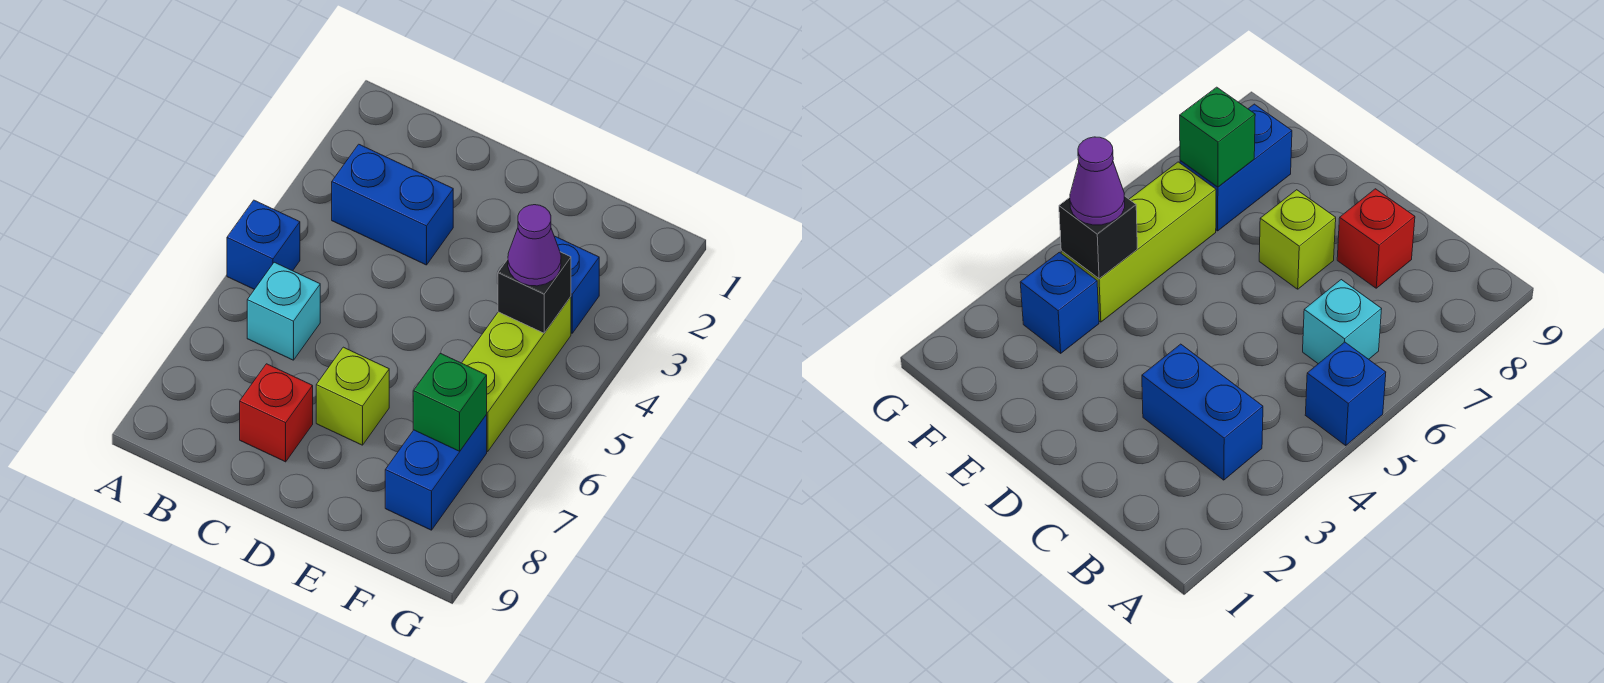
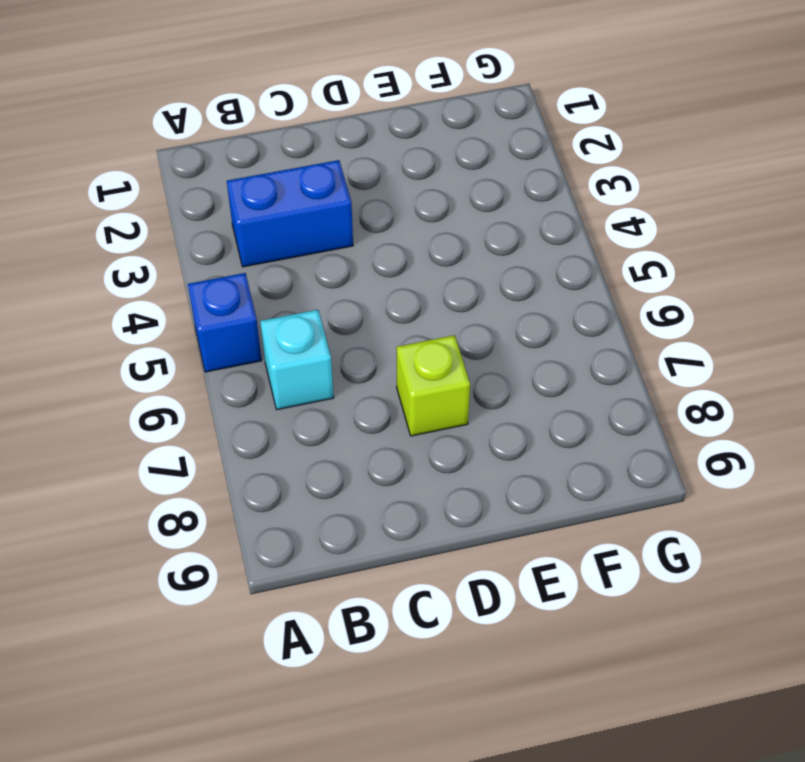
none -> red brick C8 level 1
none -> blue brick F3 level 1

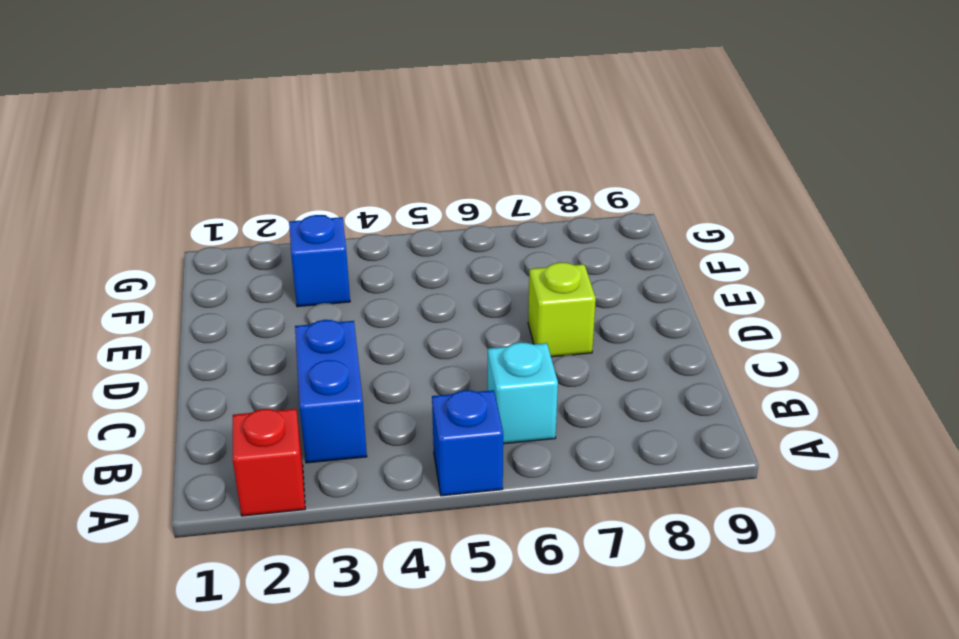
red brick A2 level 1 -> red brick C8 level 1
none -> lime brick F4:F6 level 1
none -> blue brick F7:F8 level 1

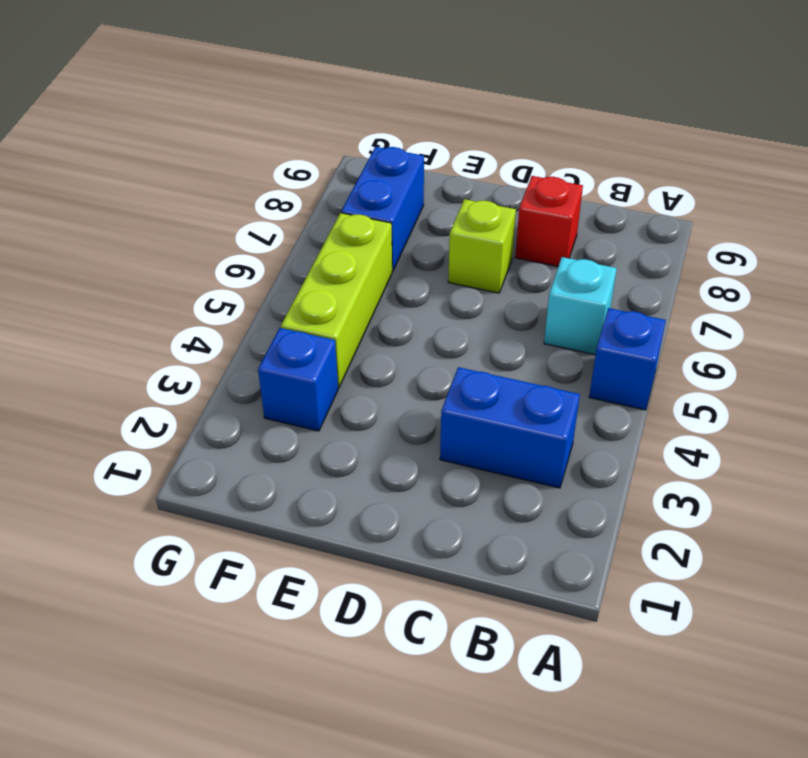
none -> black brick F4 level 2
none -> green brick F7 level 2

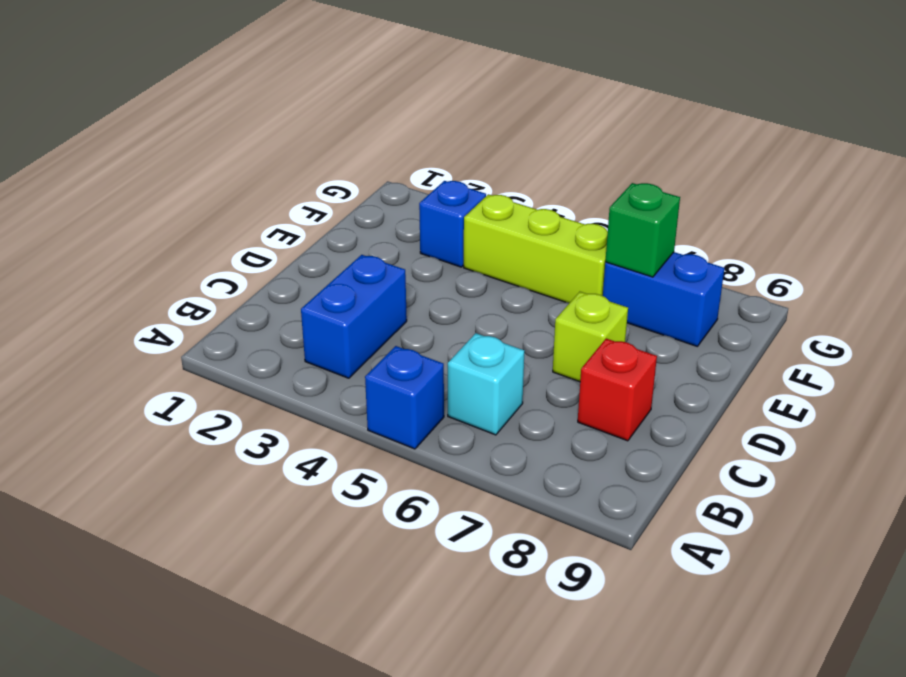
none -> black brick F4 level 2
none -> purple cone F4 level 3

